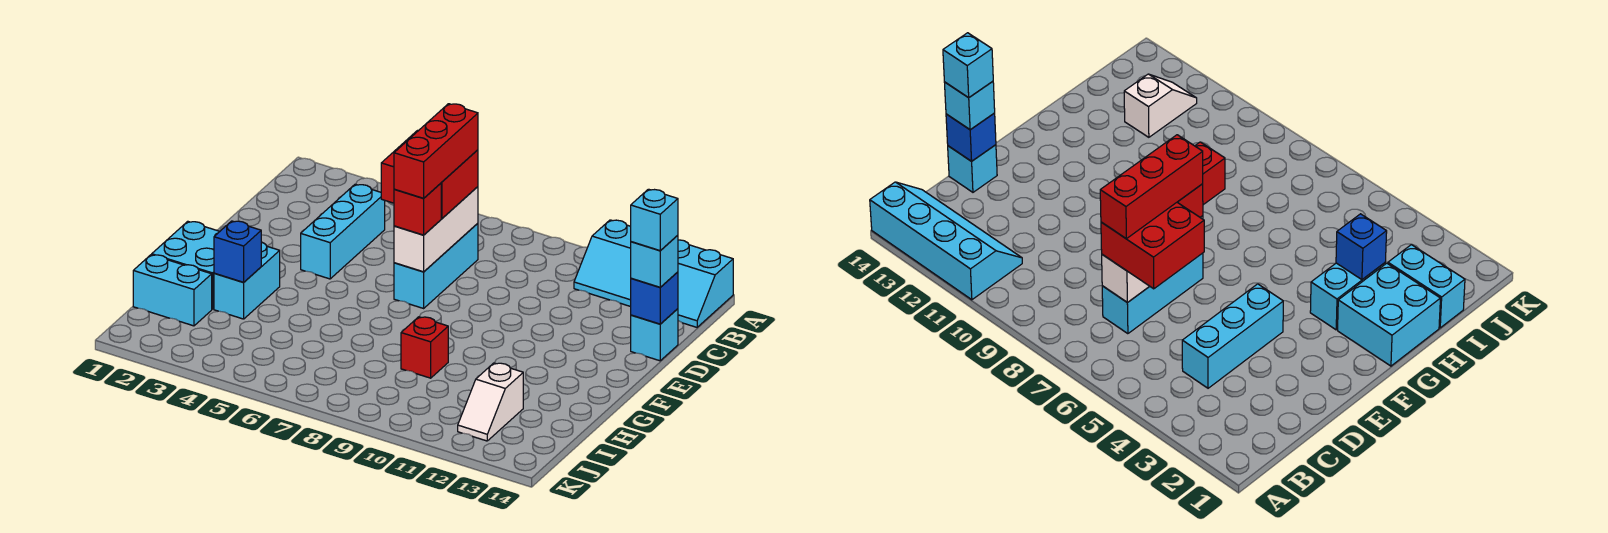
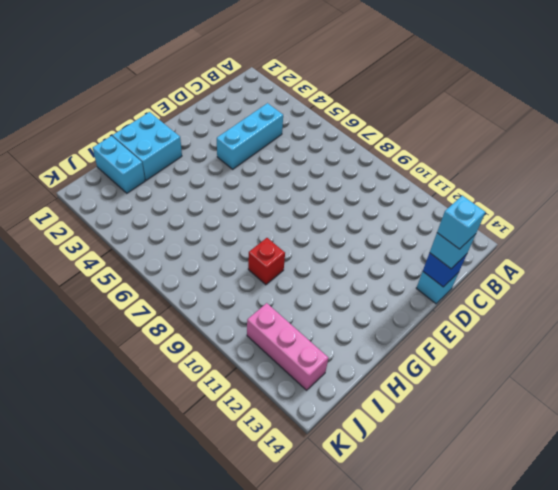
pink brick J11:J13 level 1 -> white slope I12:J12 level 1 top I
none -> cyan slope A11:B14 level 1 top A
none -> cyan brick C7:E7 level 1
none -> cyan brick G3:H3 level 1

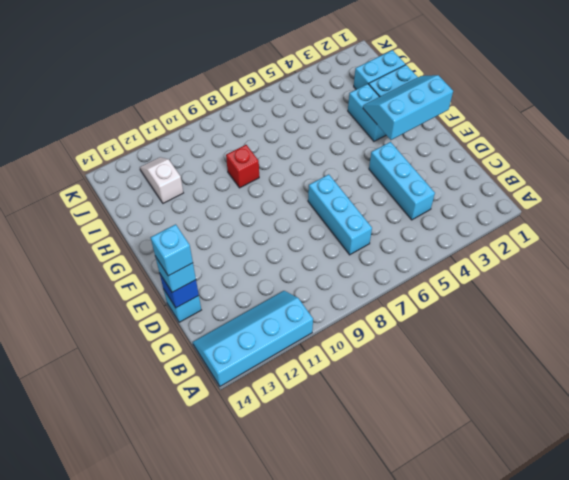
cyan slope F1:G3 level 2 top F -> none
none -> white brick C7:E7 level 2
none -> blue brick H3 level 2
none -> red brick C6:D7 level 3

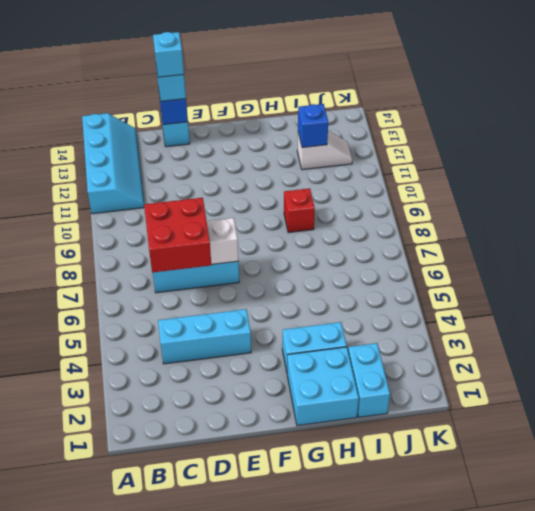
blue brick I12 level 2 -> blue brick H3 level 2
none -> red brick E7 level 3
none -> red brick C7:E7 level 4

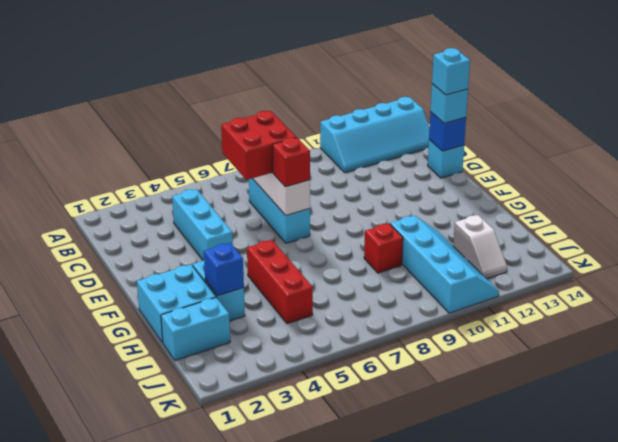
red brick G5:I5 level 1 -> red brick C7:E7 level 4
cyan slope H10:K11 level 1 top 10 -> none

